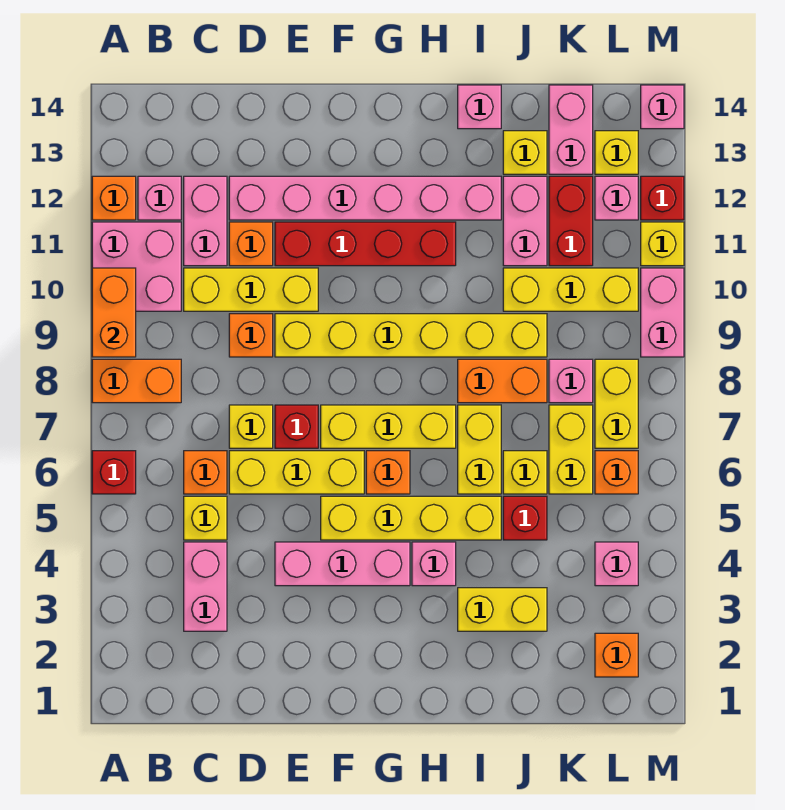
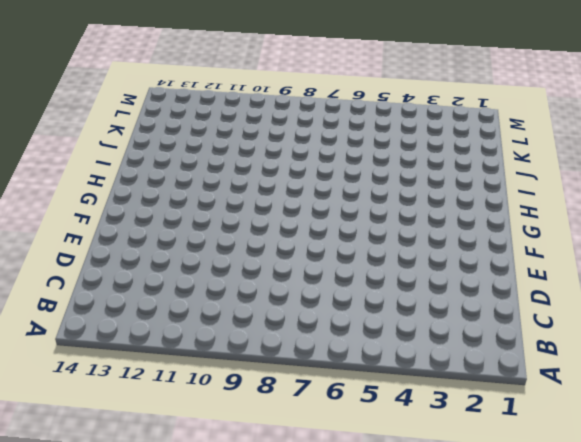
none -> red brick A6 level 1
none -> orange brick A8:B8 level 1
none -> pink brick A10:B11 level 1
none -> orange brick A12 level 1

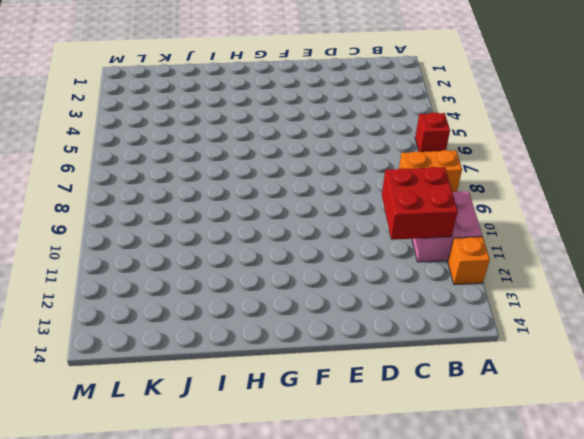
red brick B10:C11 level 2 -> none
none -> pink brick B12 level 1
none -> pink brick C3:C4 level 1
none -> yellow brick C5 level 1
none -> orange brick C6 level 1

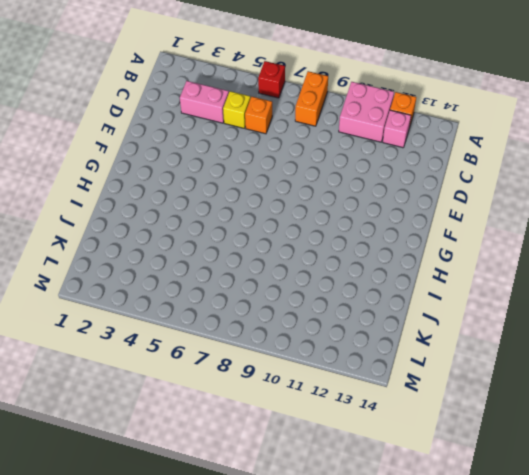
none -> yellow brick C10:E10 level 1
none -> pink brick C11:C12 level 1
none -> yellow brick D6:F6 level 1
none -> yellow brick D7 level 1

